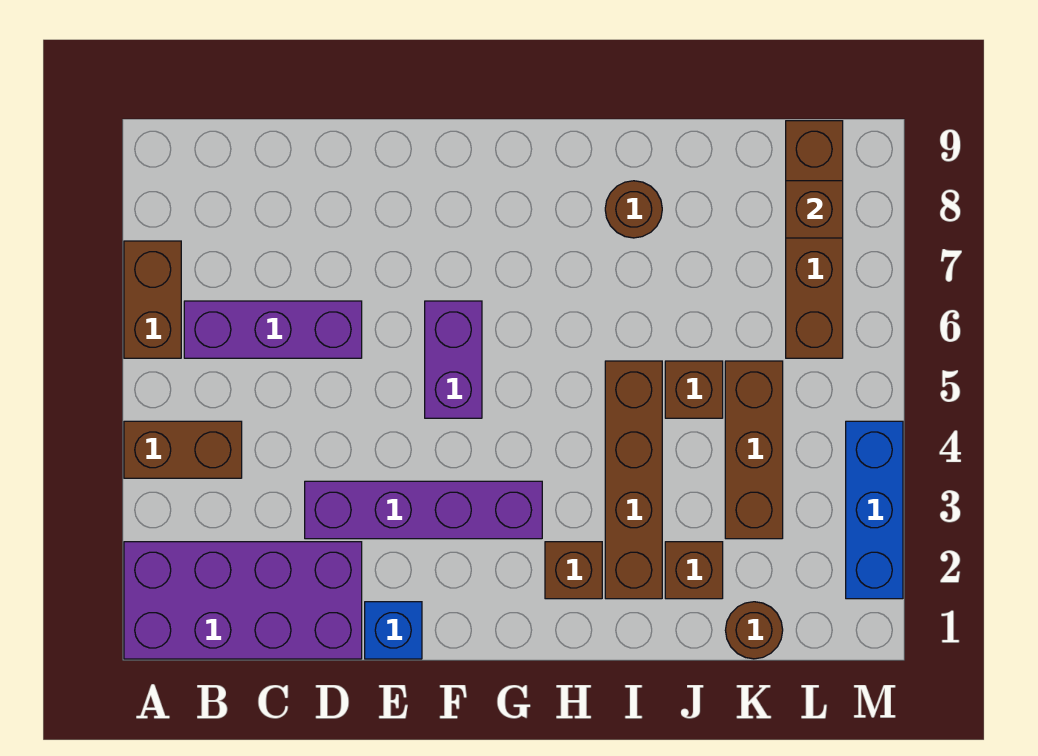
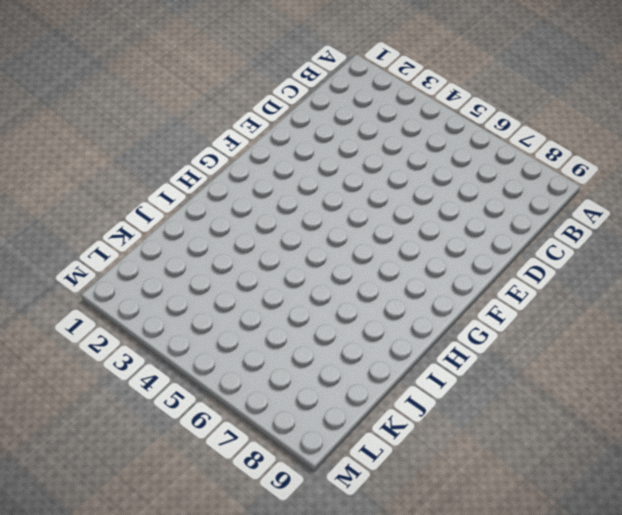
none -> purple brick A1:D2 level 1
none -> brown brick A4:B4 level 1
none -> brown brick A6:A7 level 1

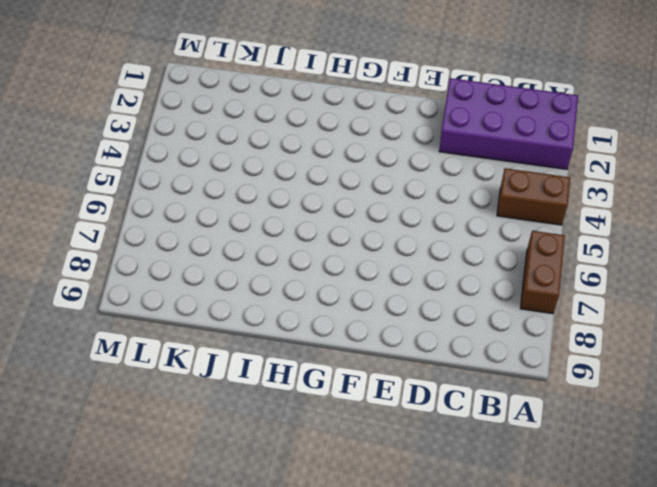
none -> purple brick B6:D6 level 1
none -> purple brick D3:G3 level 1
none -> blue brick E1 level 1

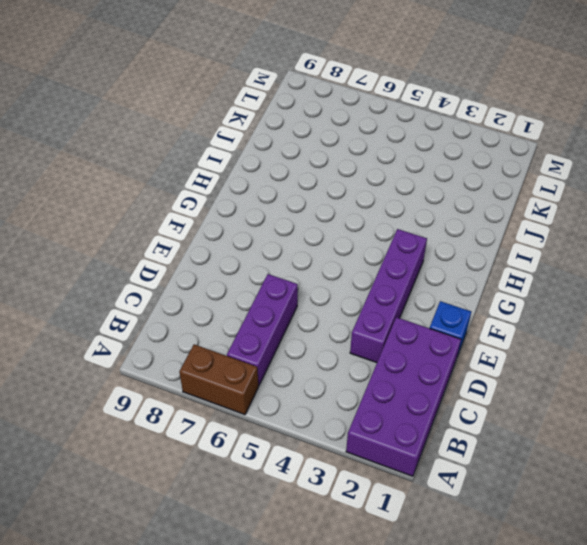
none -> brown brick A4:B4 level 1
none -> purple brick F5:F6 level 1
none -> brown brick H2 level 1

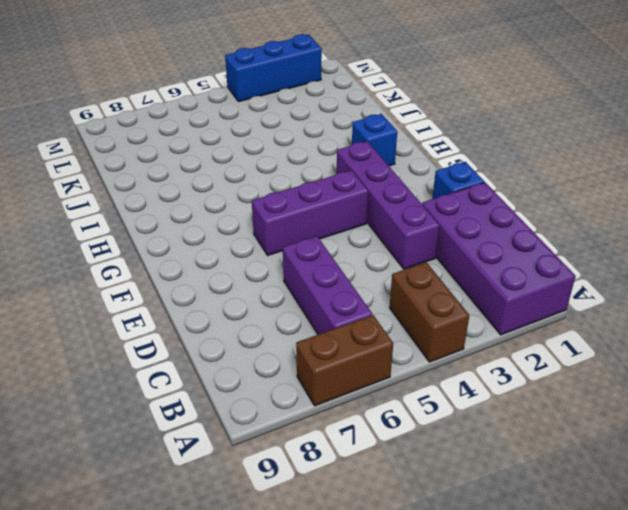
purple brick F4:F6 level 1 -> purple brick F5:F6 level 1
blue brick H2 level 1 -> brown brick H2 level 1
none -> brown brick I2:I5 level 1
none -> brown round brick I8 level 1
none -> brown brick J2 level 1

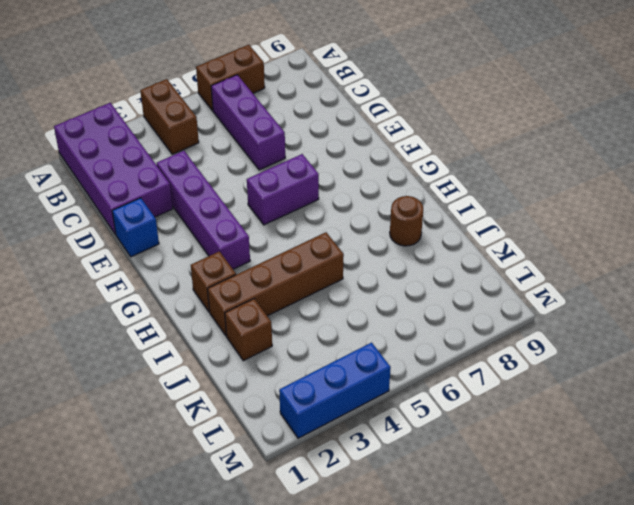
none -> brown brick J5 level 1
none -> brown round brick K1 level 1
none -> brown brick K3:K5 level 1

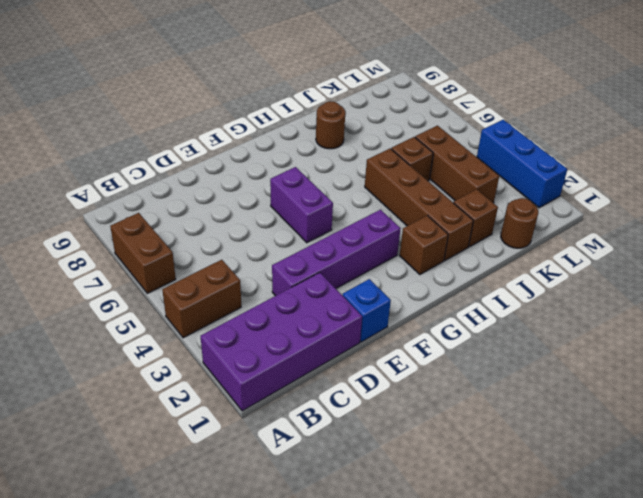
none -> purple brick B6:D6 level 1
none -> brown brick L6:L9 level 1
none -> brown brick L8 level 2

